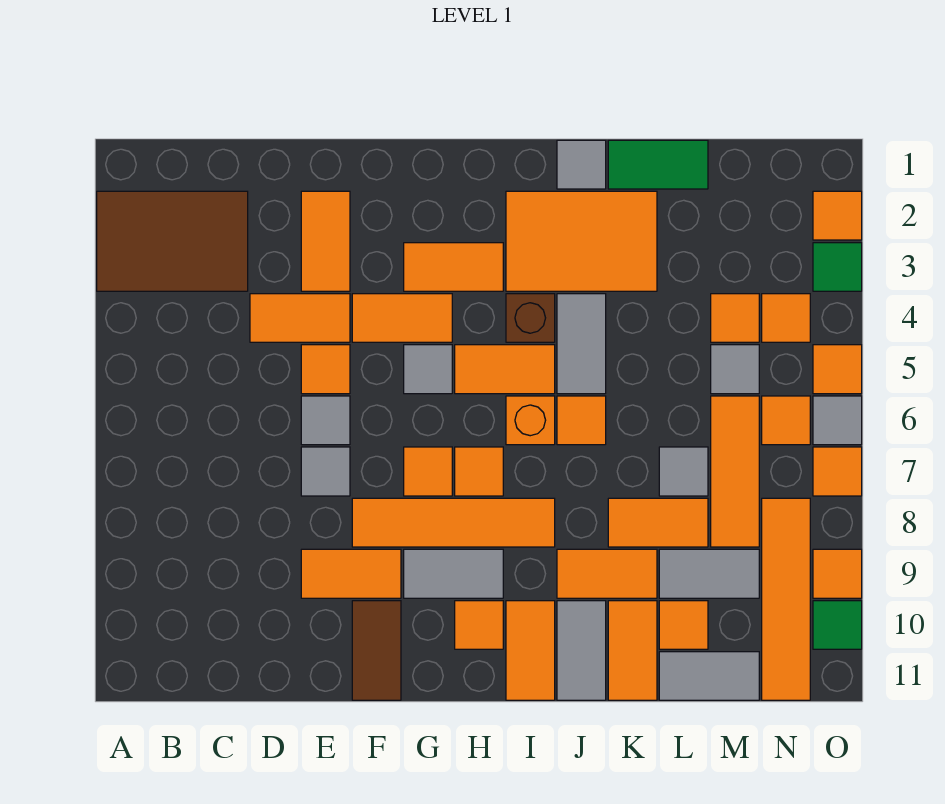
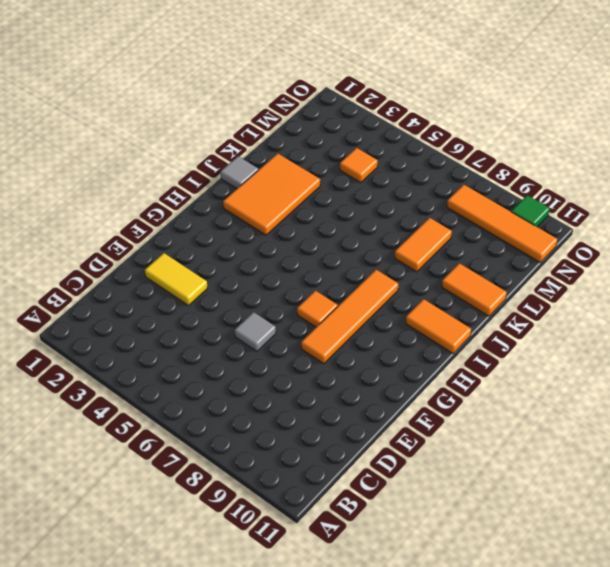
yellow tile E2:E3 level 1 -> orange tile E2:E3 level 1
none -> brown tile A2:C3 level 1
none -> orange tile D4:E4 level 1
none -> orange tile E5 level 1
none -> grey tile E7 level 1

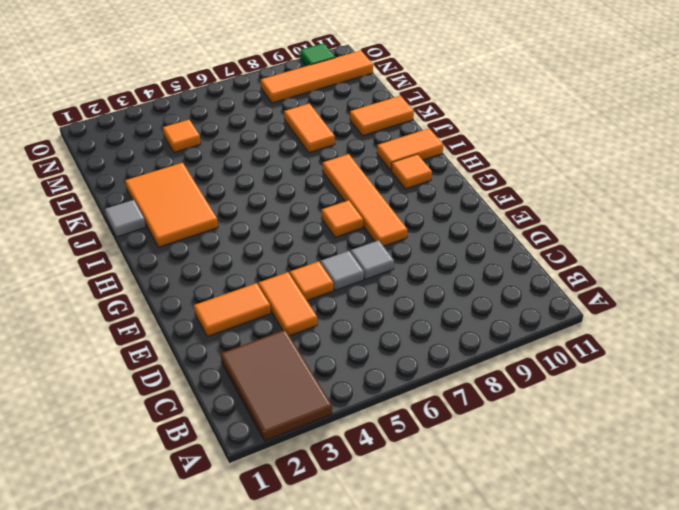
none -> orange tile E9:F9 level 1
none -> orange tile F4:G4 level 1
none -> brown tile F10:F11 level 1
none -> orange tile G3:H3 level 1

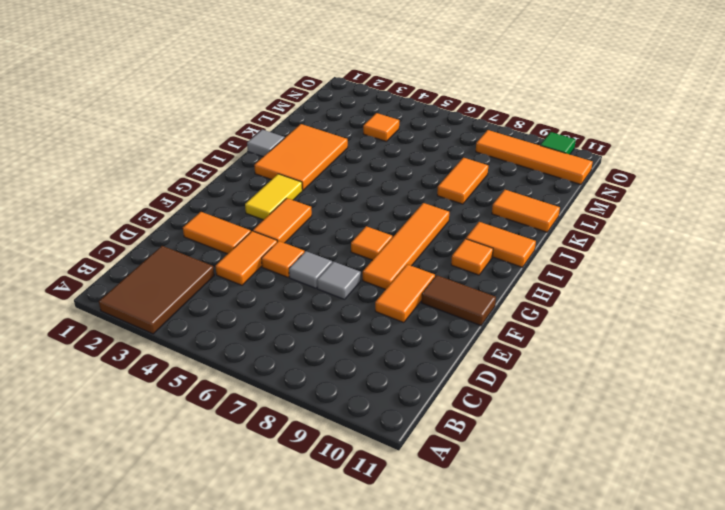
yellow tile G3:H3 level 1 -> orange tile G3:H3 level 1
none -> grey tile G5 level 1
none -> grey tile G9:H9 level 1
none -> orange tile H5:I5 level 1
none -> orange tile H7 level 1

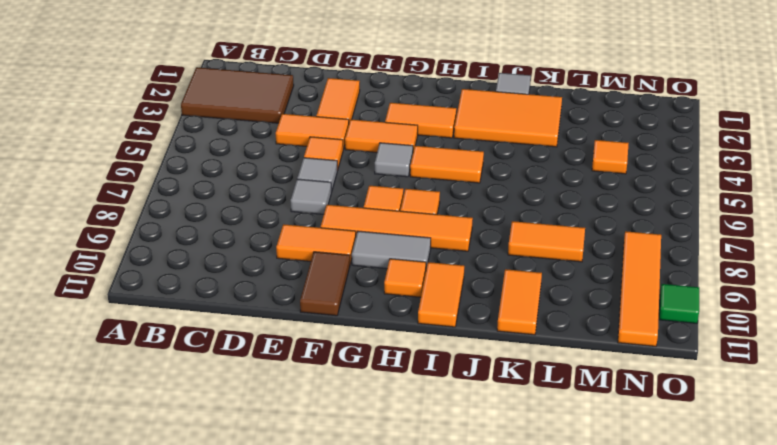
none -> brown brick I4 level 1
none -> orange brick I6 level 1
none -> grey tile J4:J5 level 1
none -> orange tile J6 level 1

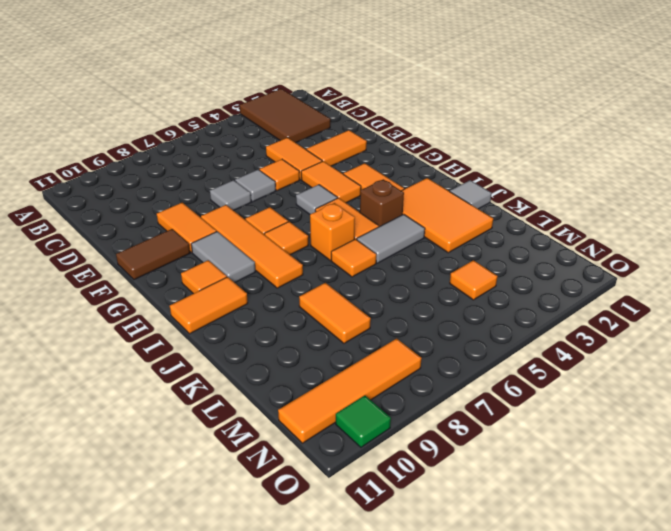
none -> orange tile J9:K9 level 1
none -> grey tile J10:J11 level 1
none -> green tile K1:L1 level 1
none -> orange tile K10:K11 level 1

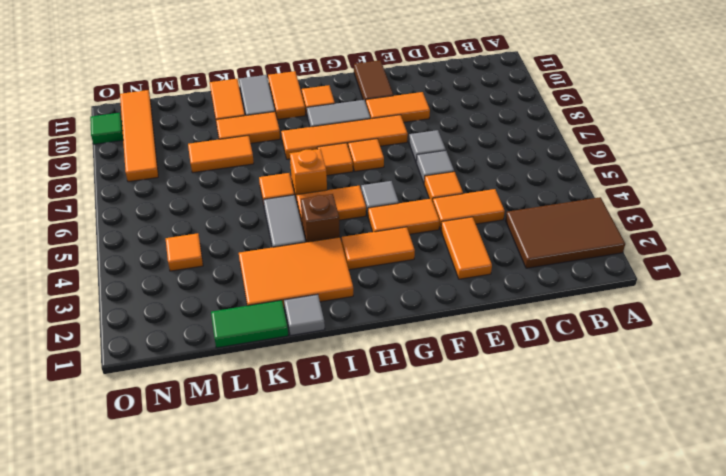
none -> grey tile L7 level 1
none -> grey tile L9:M9 level 1
none -> orange tile L10 level 1
none -> grey tile L11:M11 level 1

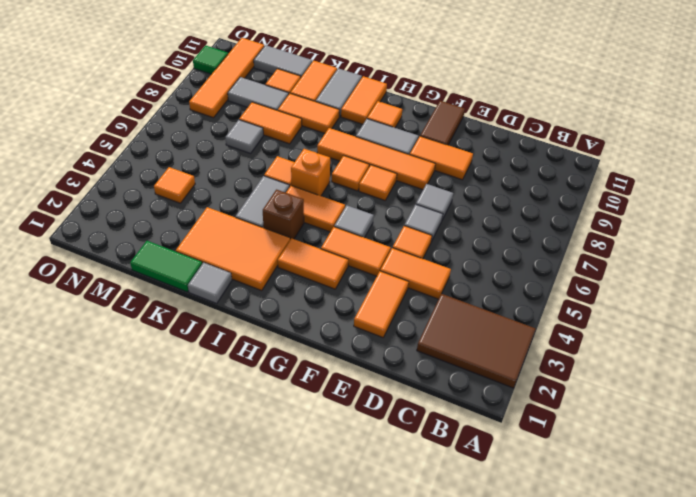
none -> grey tile M5 level 1
none -> orange tile M6:M8 level 1
none -> orange tile N4 level 1
none -> orange tile N6 level 1

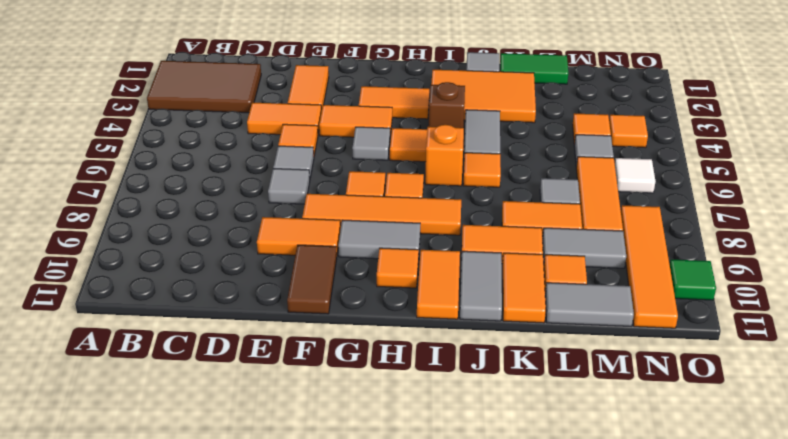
white tile N6 level 1 -> orange tile N6 level 1
none -> orange tile O2 level 1
none -> green tile O3 level 1
none -> orange tile O5 level 1
none -> grey tile O6 level 1

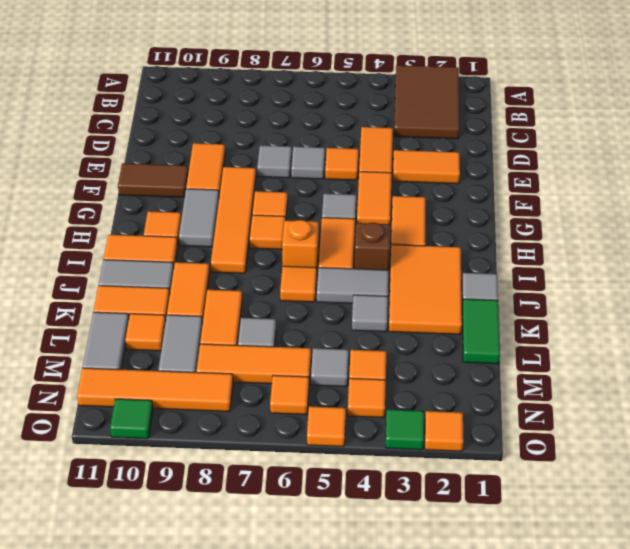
grey tile K4 level 1 -> grey tile O6 level 1
none -> orange tile O7 level 1
none -> orange tile O9 level 1

